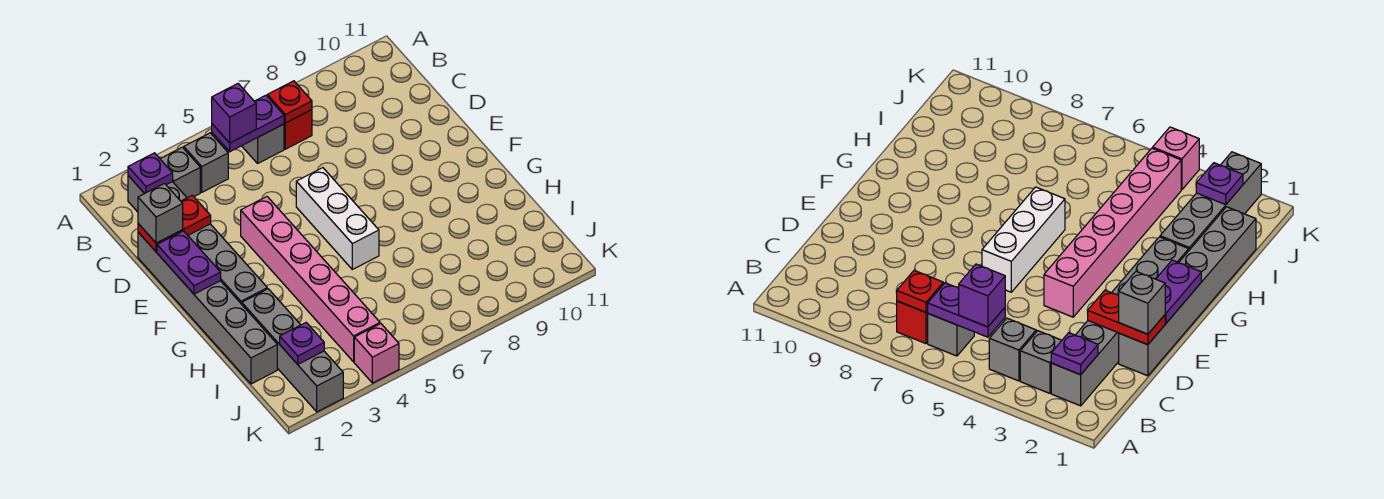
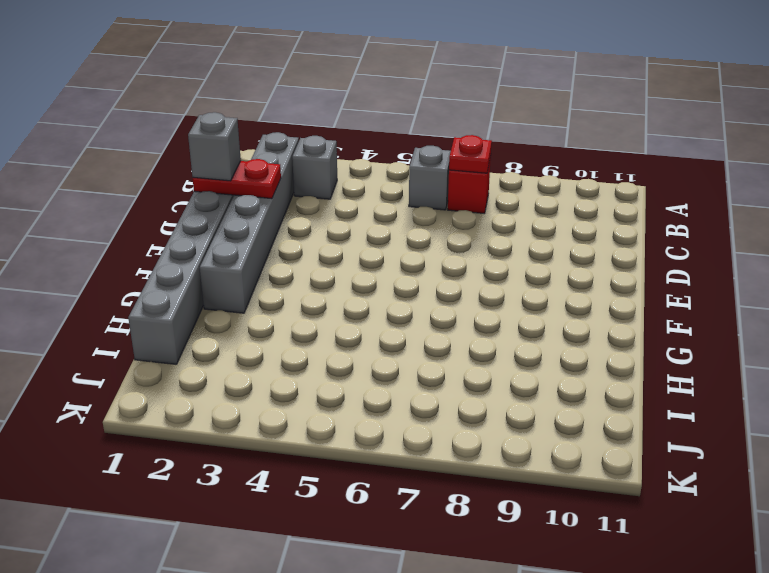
none -> grey brick B4 level 1
none -> pink brick E4:J4 level 1
none -> white brick E6:G6 level 1

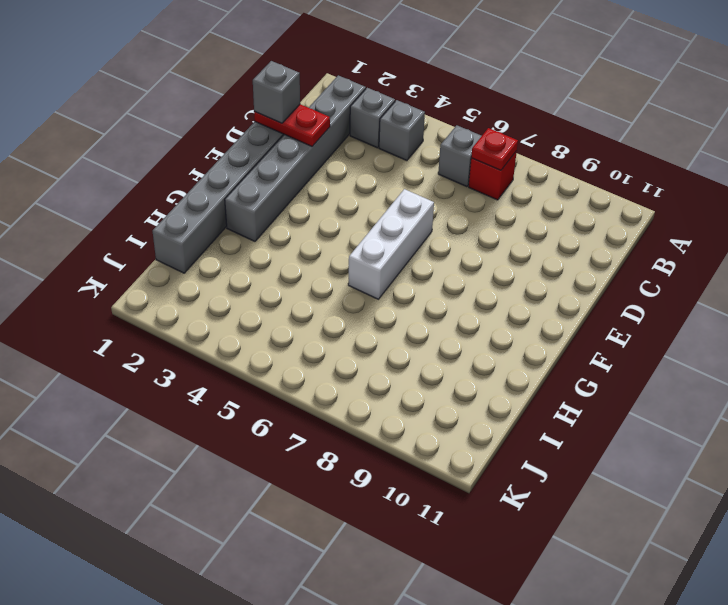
none -> pink brick E4:J4 level 1
none -> grey brick H2:K2 level 1
none -> pink brick K4 level 1

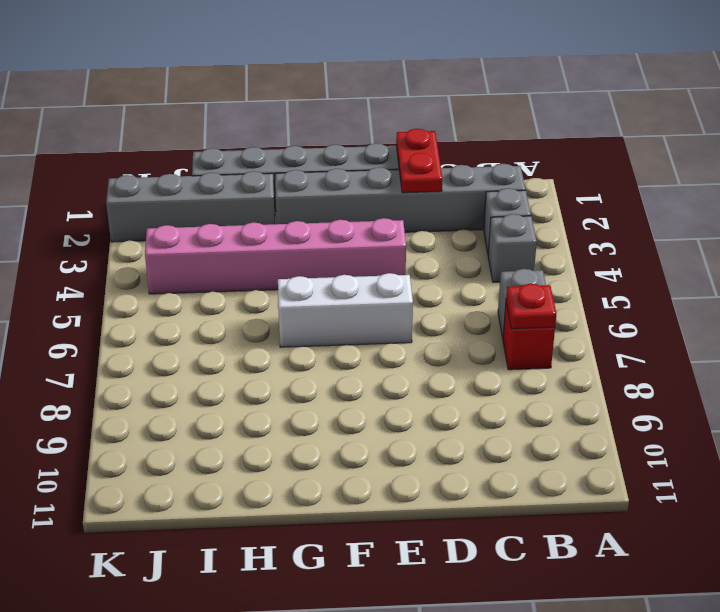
none -> pink brick K4 level 1
none -> purple plate B2 level 2
none -> purple plate B5:B6 level 2

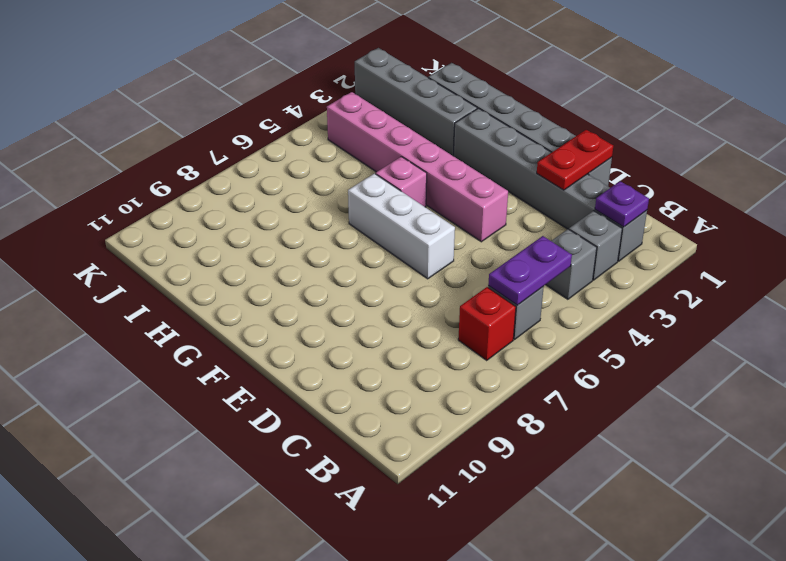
pink brick G5 level 1 -> pink brick K4 level 1
none -> red plate B7 level 2
none -> purple plate E1:F1 level 2
none -> purple plate J2 level 2

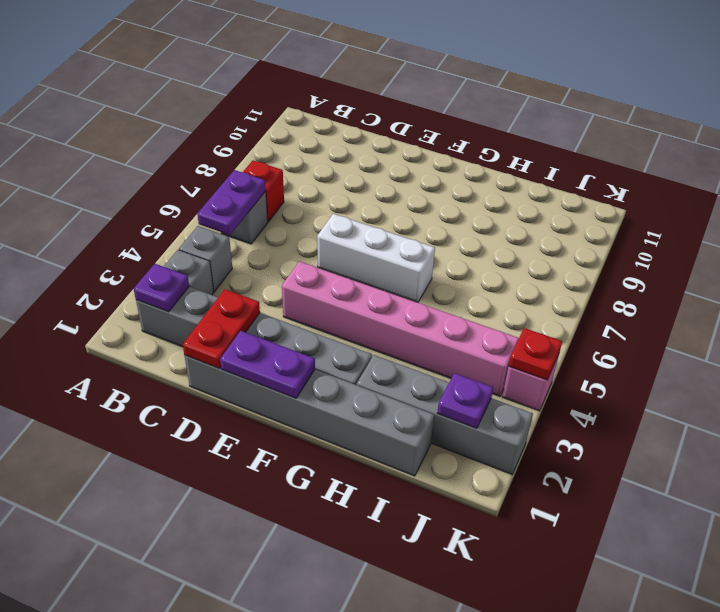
red plate K4 level 2 -> red plate B7 level 2
none -> purple brick B5 level 3
none -> grey brick D1 level 3

